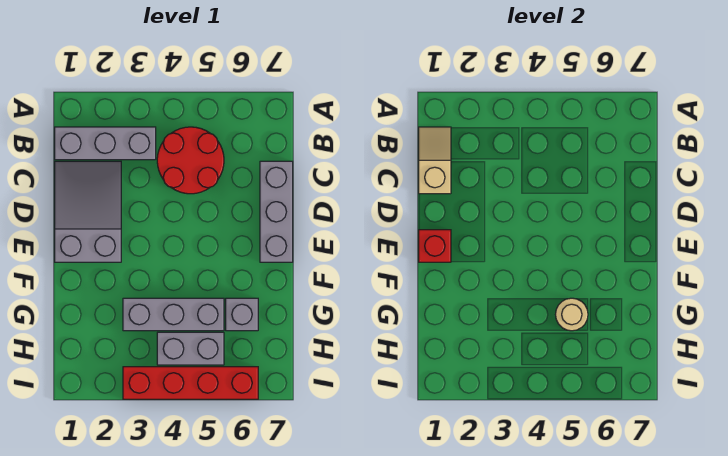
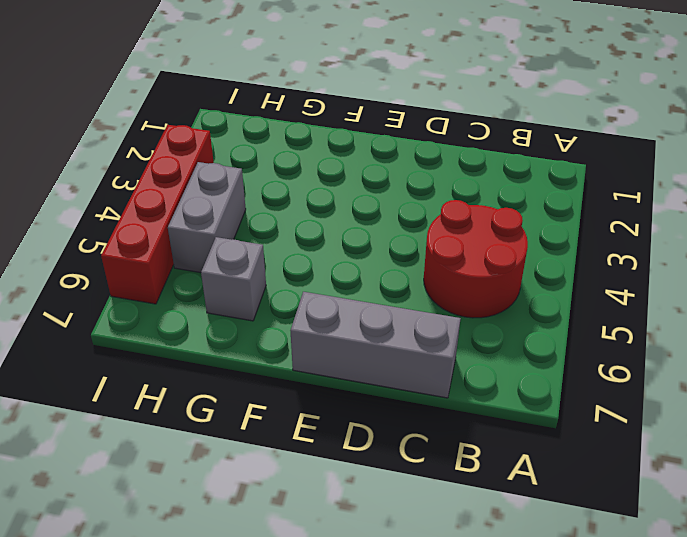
none -> grey brick B1:B3 level 1
none -> grey slope C1:E2 level 1 top E

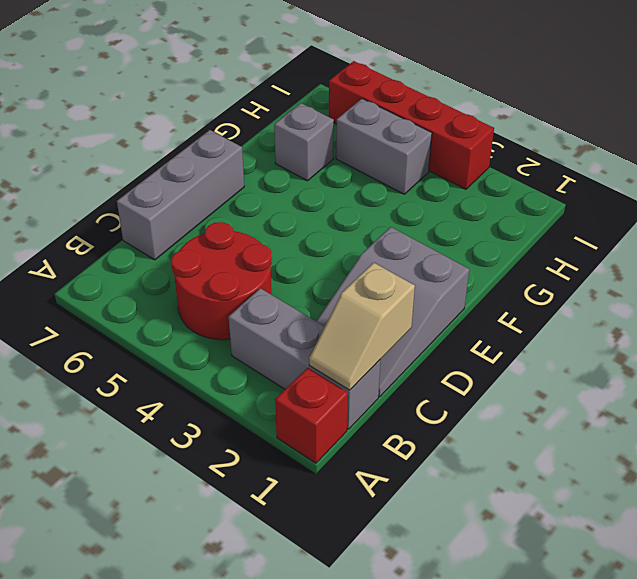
red brick A1 level 1 -> red brick E1 level 2
none -> grey brick G3:G5 level 1
none -> tan round brick G5 level 2

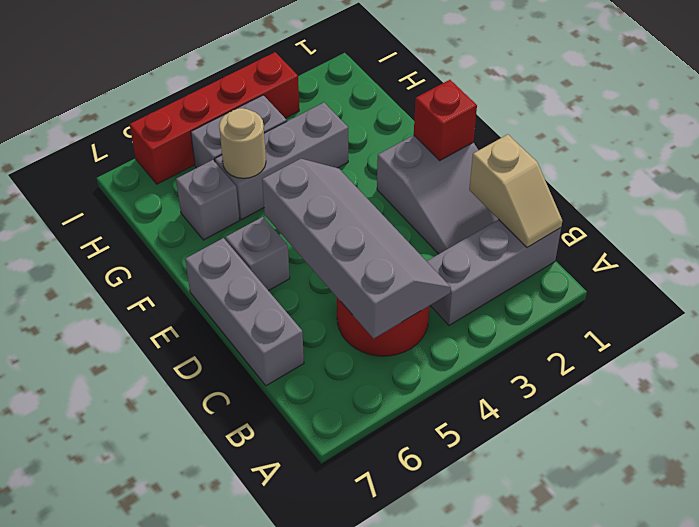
grey slope B4:E5 level 2 top 5 -> none
grey brick E6 level 1 -> none

